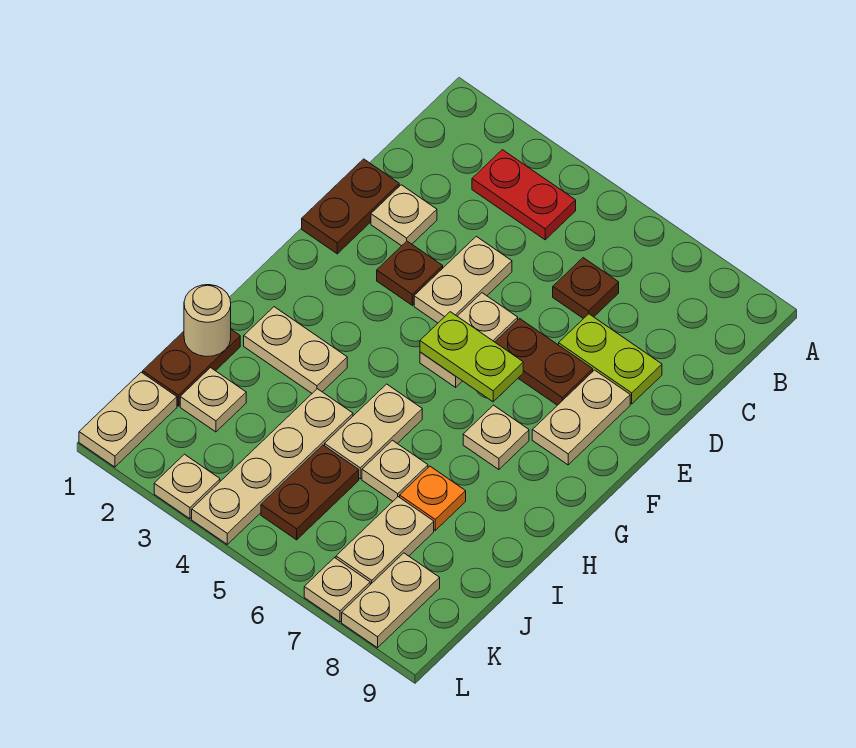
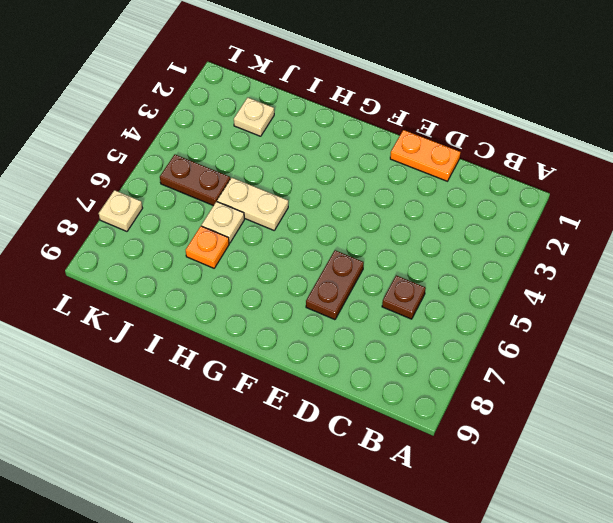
orange plate D1:E1 level 1 -> brown plate D1:E1 level 1
none -> red plate B3:B4 level 1
none -> tan plate D2 level 1
none -> tan plate D4:E4 level 1

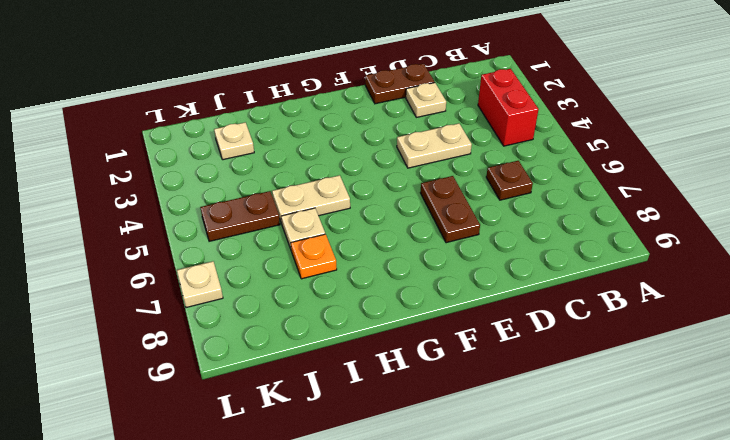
red brick B3:B4 level 1 -> red plate B3:B4 level 1
none -> lime plate D7:D8 level 1
none -> brown plate E3 level 1
none -> tan plate E5:F5 level 1

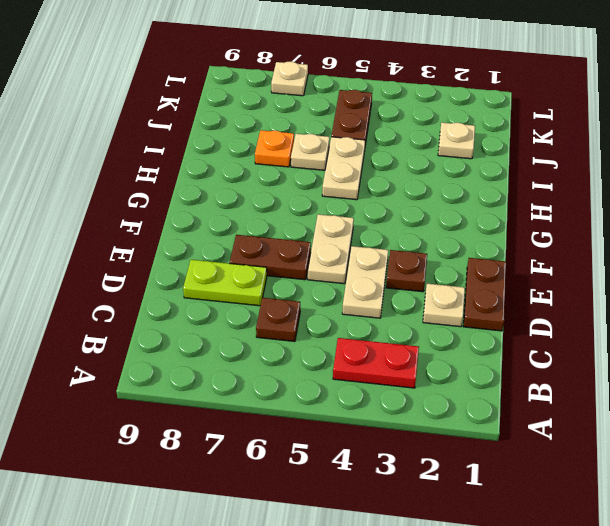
none -> tan plate E8:F8 level 1
none -> tan plate G7 level 1
none -> tan plate H2:H3 level 1

